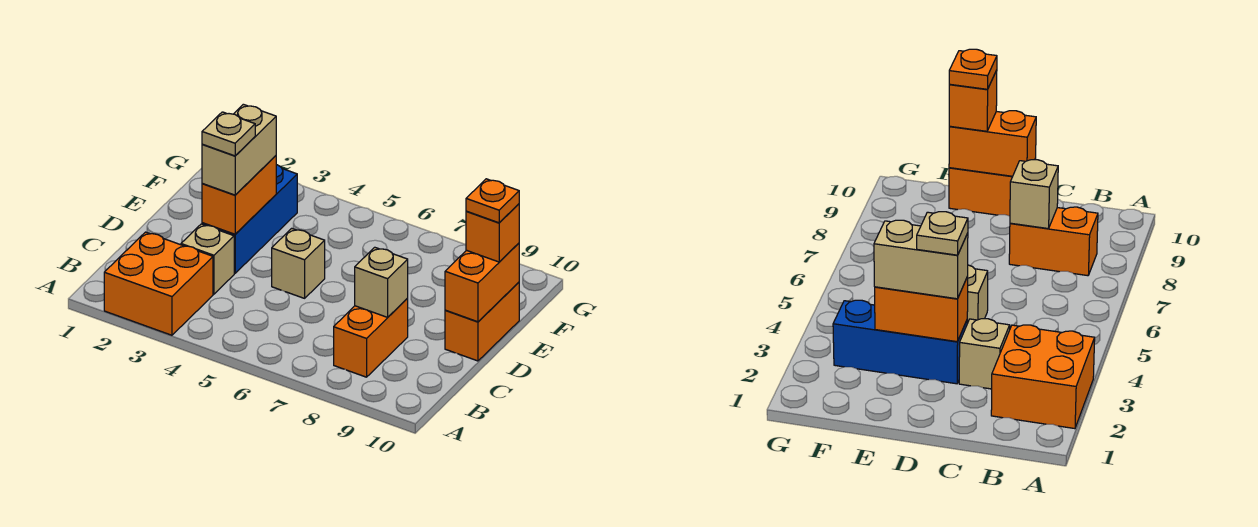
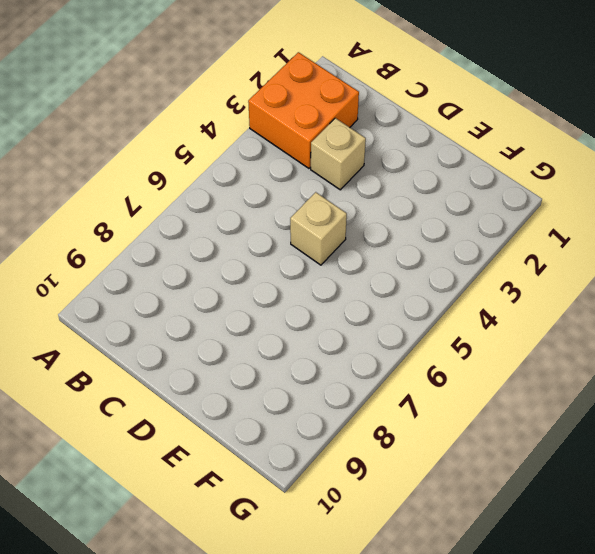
none -> orange brick B8:C8 level 1
none -> blue brick D3:F3 level 1
none -> orange brick D10:E10 level 1

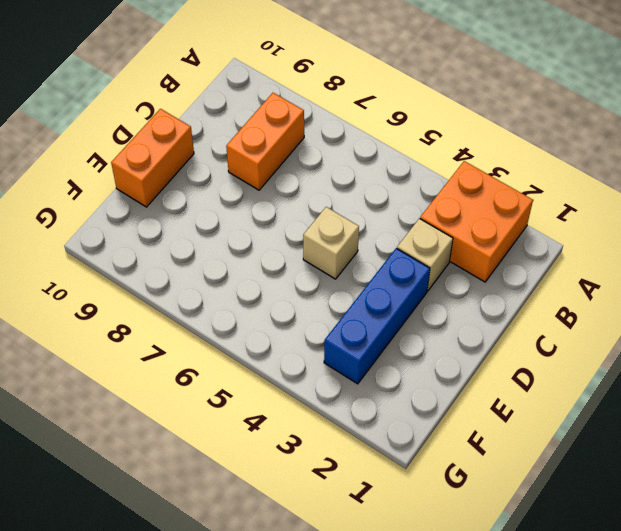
none -> tan brick C8 level 2
none -> orange brick D3:E3 level 2
none -> orange brick D10:E10 level 2

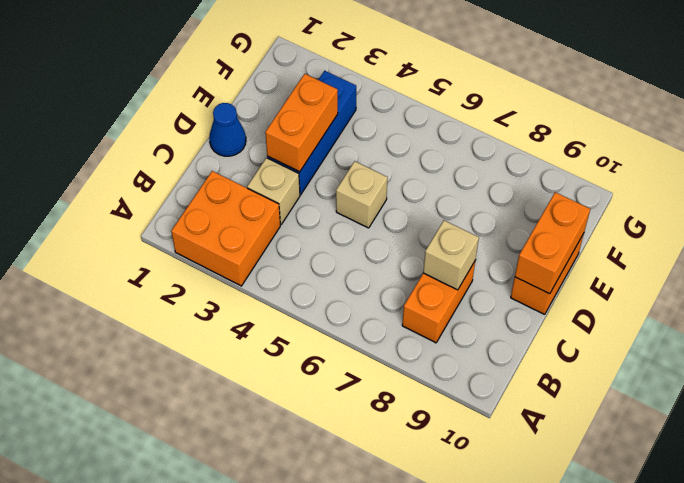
blue cone D1 level 1 -> none
none -> tan brick D3:E3 level 3
none -> orange brick E10 level 3
none -> tan plate D3 level 4

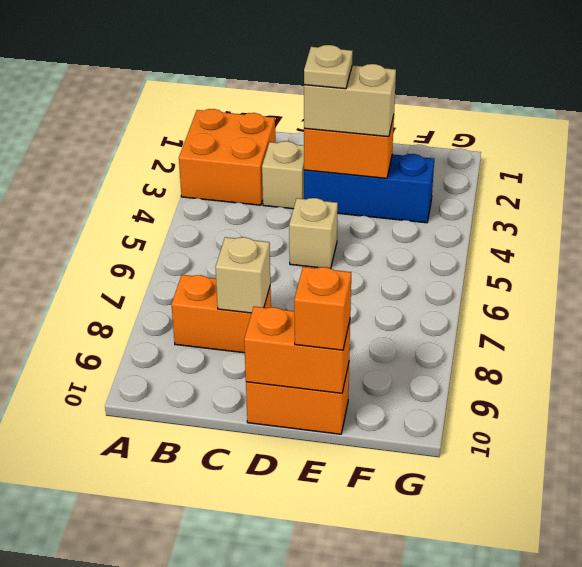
none -> orange plate E10 level 4

